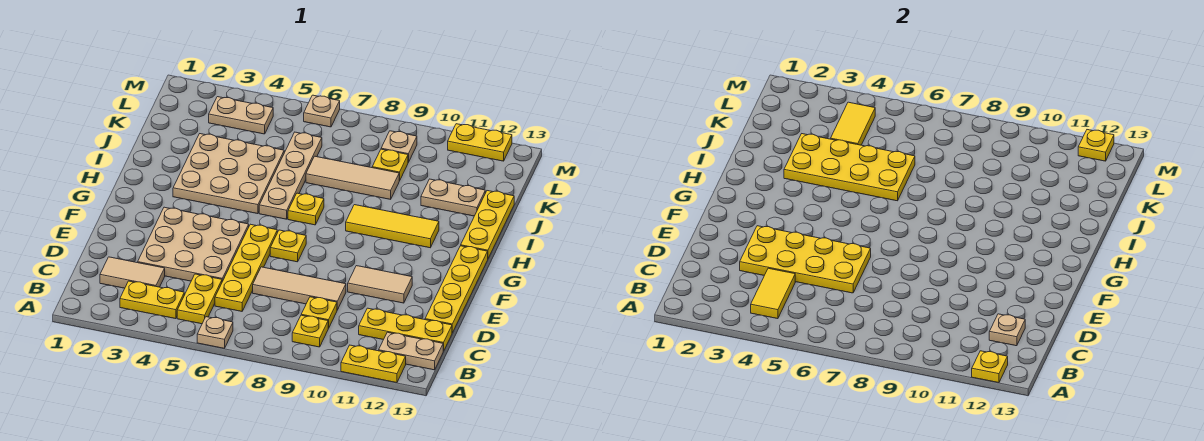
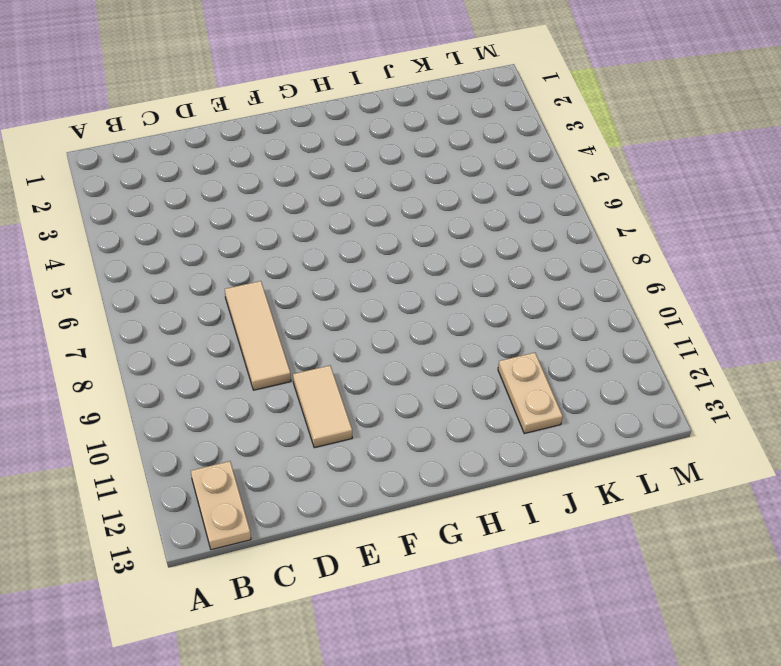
none -> tan plate A6 level 1
none -> yellow plate A11:A12 level 1
none -> yellow plate B3:B4 level 1
none -> yellow plate B5:C5 level 1

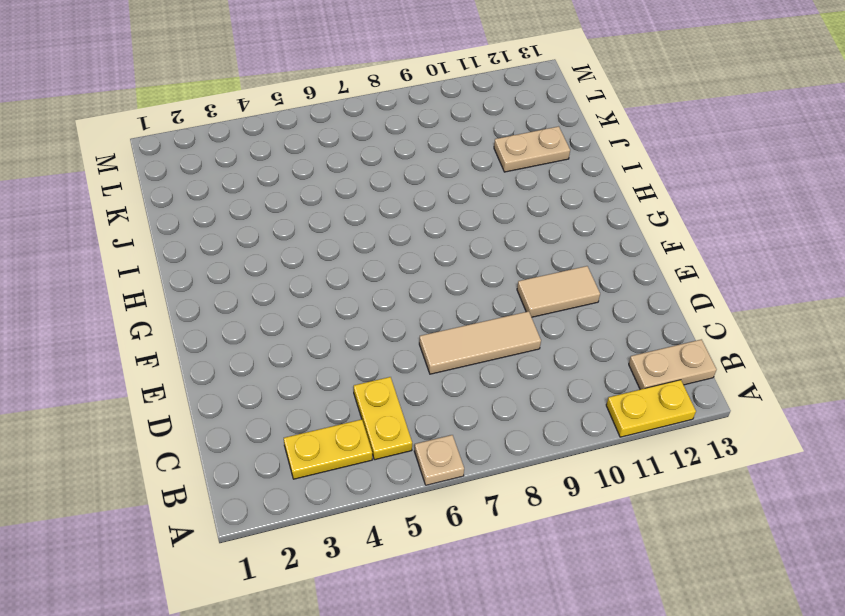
none -> yellow plate B9 level 1
none -> tan tile C2:C3 level 1
none -> yellow plate C6:F6 level 1
none -> yellow plate C9 level 1

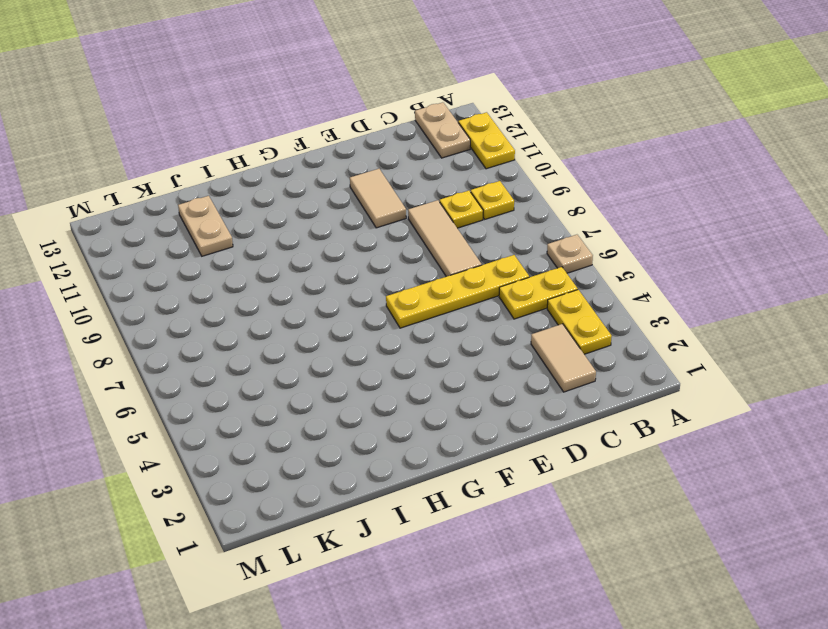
none -> yellow plate C11:C13 level 1
none -> tan plate D3:F5 level 1
none -> yellow plate D13:G13 level 1
none -> yellow plate F7 level 1

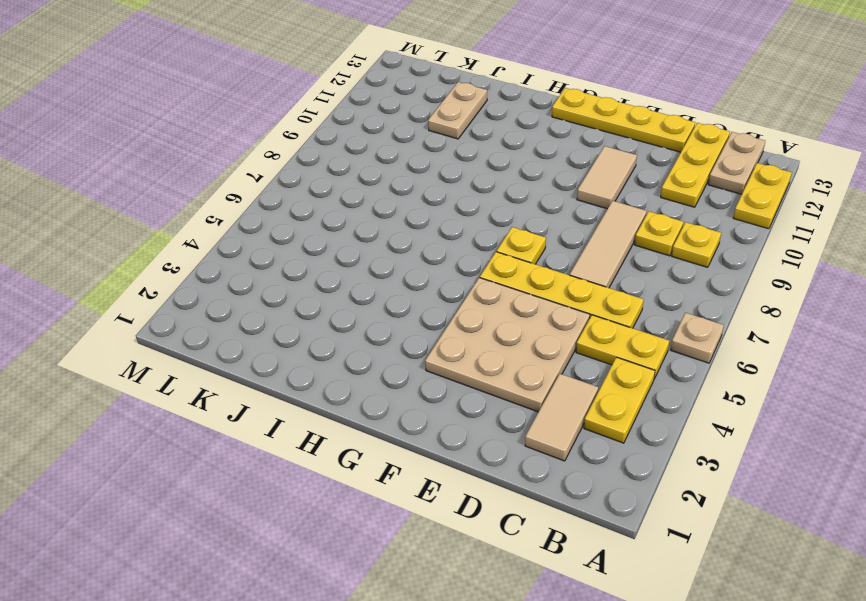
none -> tan plate H3:J5 level 1
none -> tan plate H6:K6 level 1
none -> yellow plate H7 level 1
none -> yellow tile H9:H11 level 1

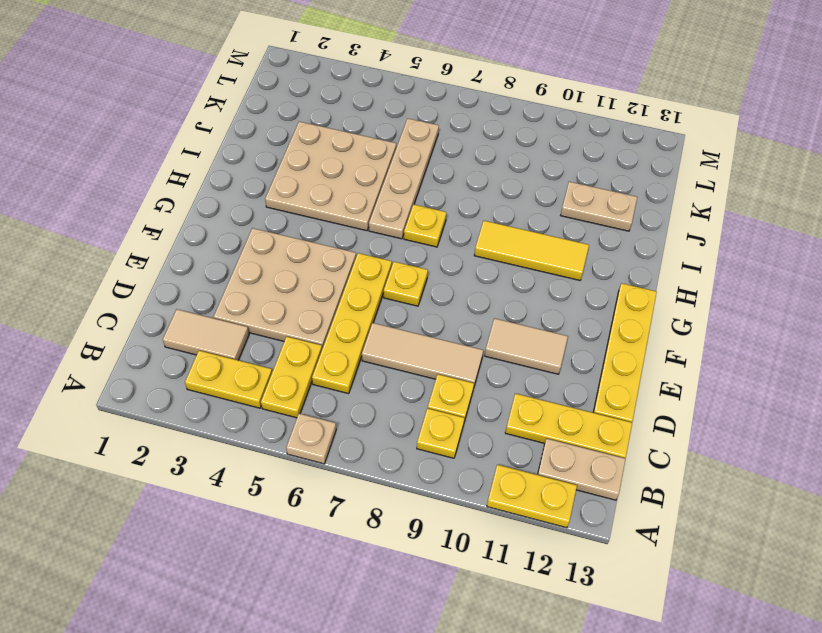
none -> yellow plate H13:J13 level 1
none -> tan tile J7:J9 level 1
none -> yellow plate K9 level 1
none -> tan plate L3:L4 level 1

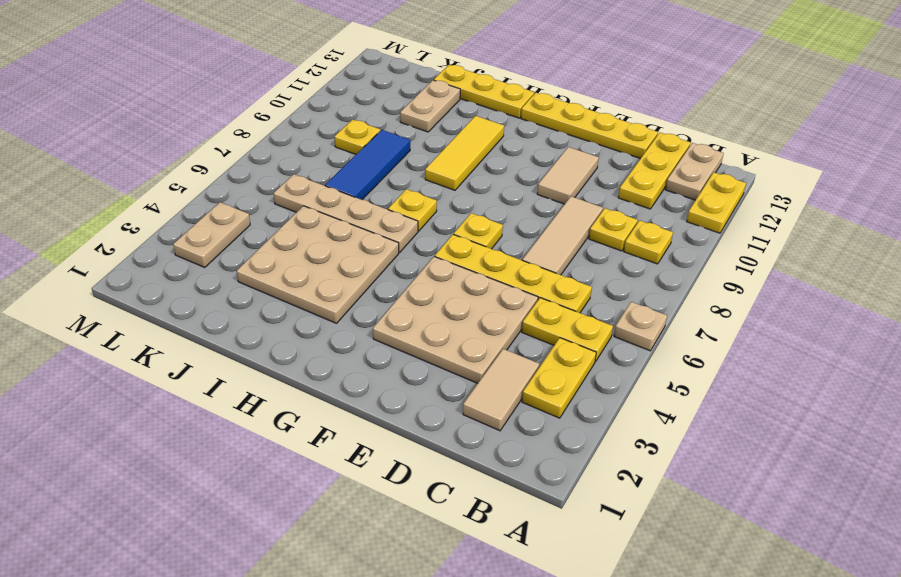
blue tile J7:J9 level 1 -> tan tile J7:J9 level 1
none -> tan plate L9 level 1
none -> tan plate M6 level 1
none -> yellow plate M11:M12 level 1
none -> yellow plate A12 level 2

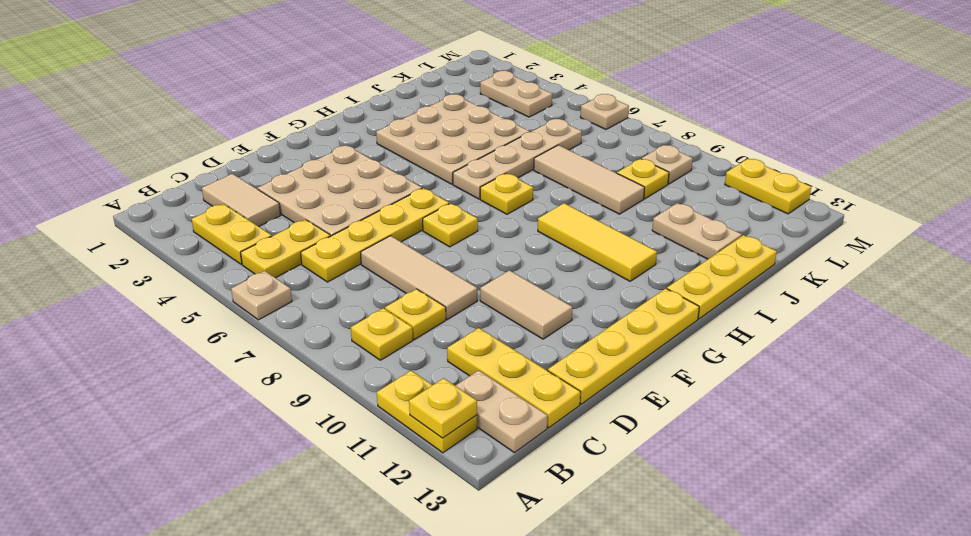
none -> yellow tile B4:C4 level 2
none -> tan plate C12 level 2
none -> yellow plate D3:E6 level 2
none -> yellow plate I3:J6 level 2

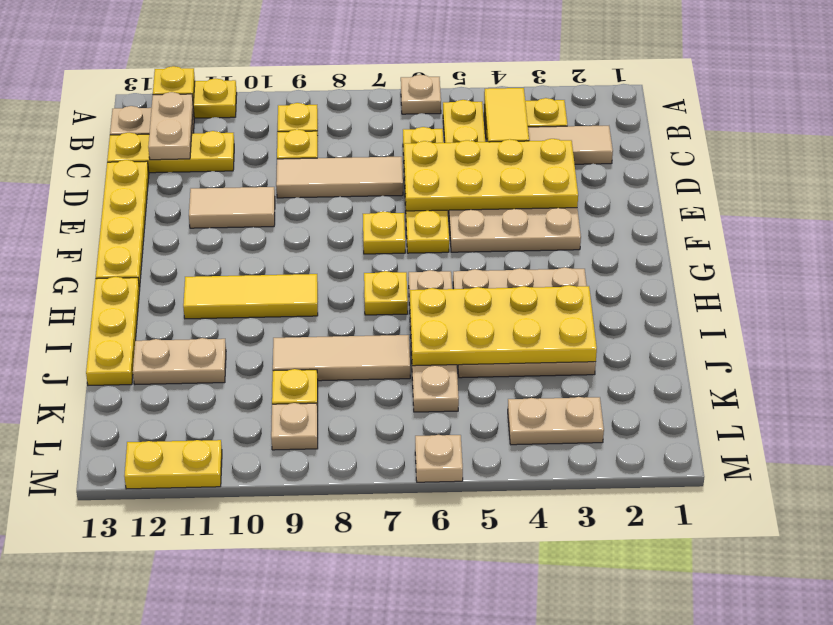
tan plate B12:C12 level 2 -> tan plate C12 level 2
none -> yellow tile K4:L4 level 2
none -> yellow plate M12 level 2

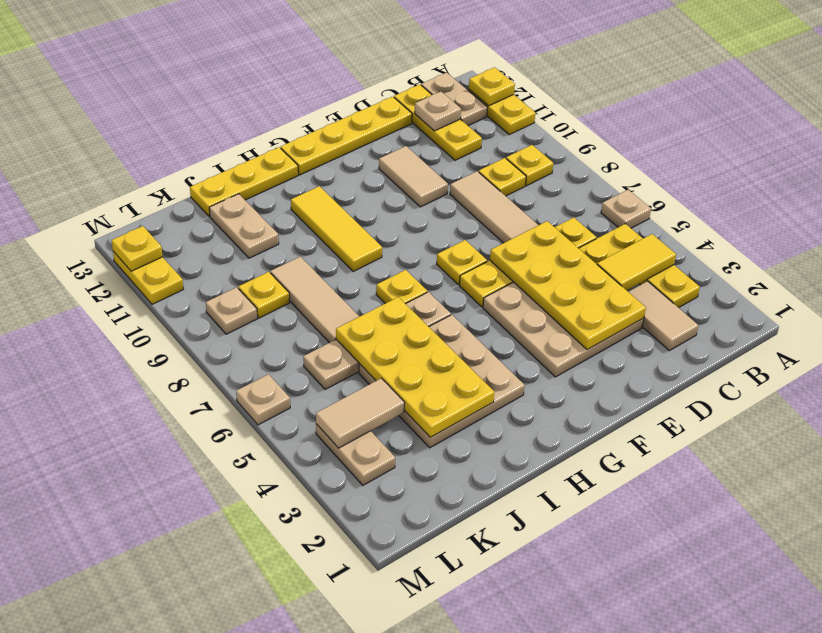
tan tile K4:L4 level 2 -> yellow tile K4:L4 level 2

